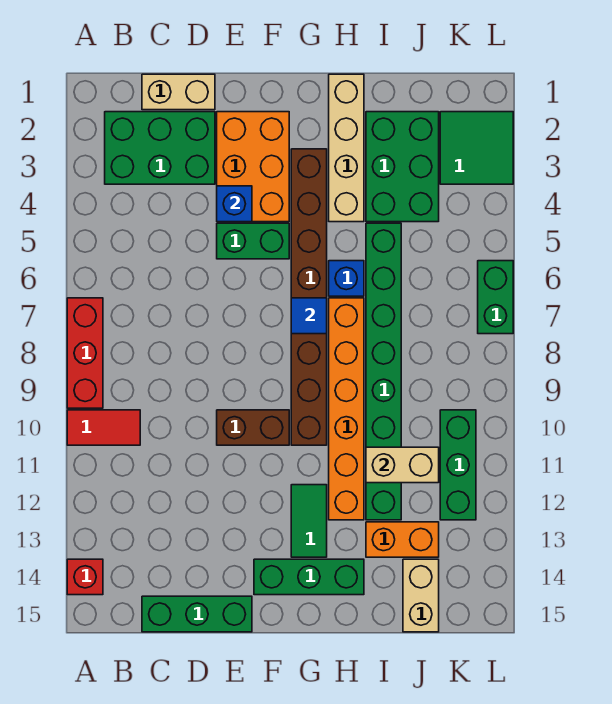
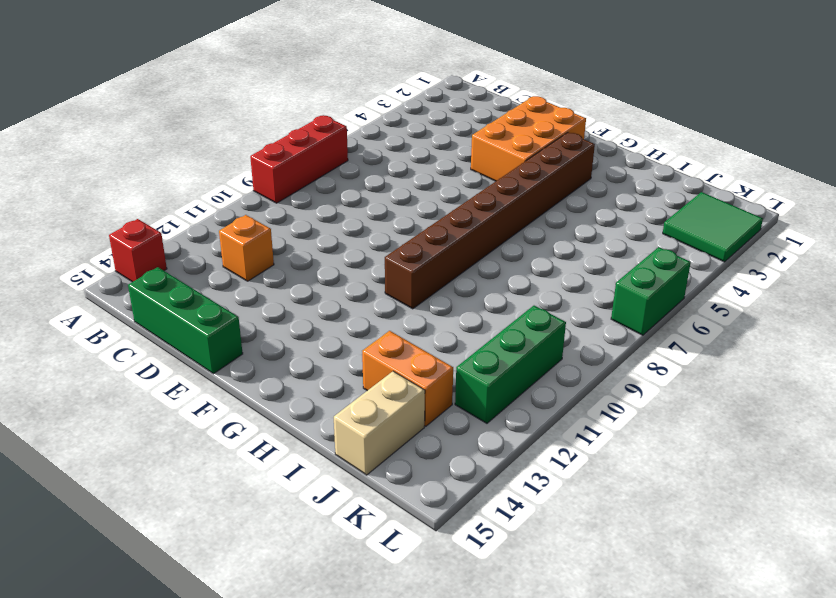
orange brick C12 level 1 -> none
none -> red tile A10:B10 level 1
none -> green brick B2:D3 level 1
none -> tan brick C1:D1 level 1

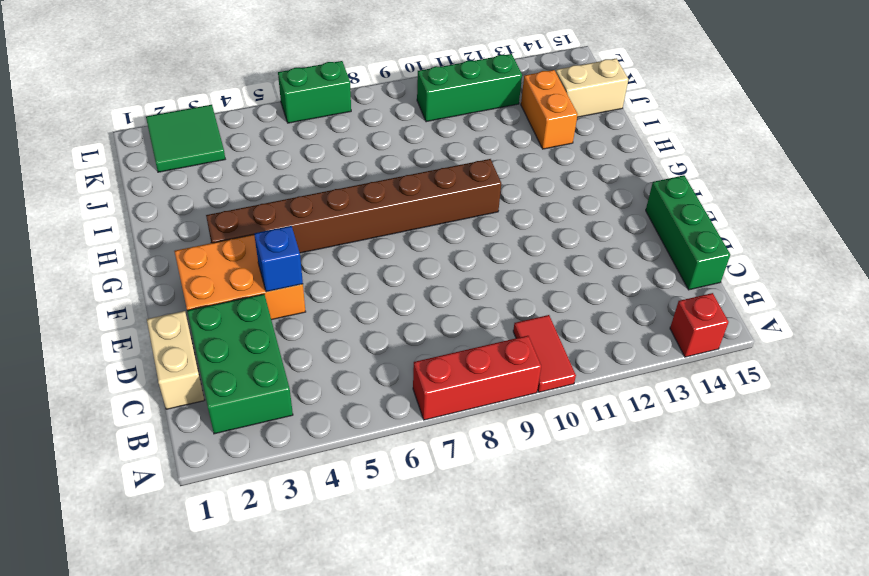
none -> green brick E5:F5 level 1
none -> brown brick E10:F10 level 1
none -> green brick F14:H14 level 1

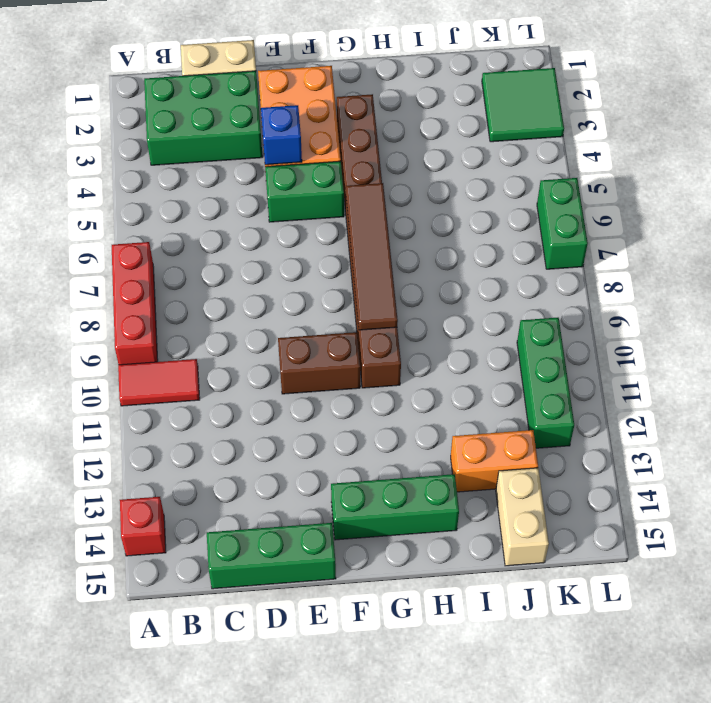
brown tile G6:G9 level 2 -> blue tile G7 level 2
none -> green tile G12:G13 level 1
none -> tan brick H1:H4 level 1
none -> blue brick H6 level 1

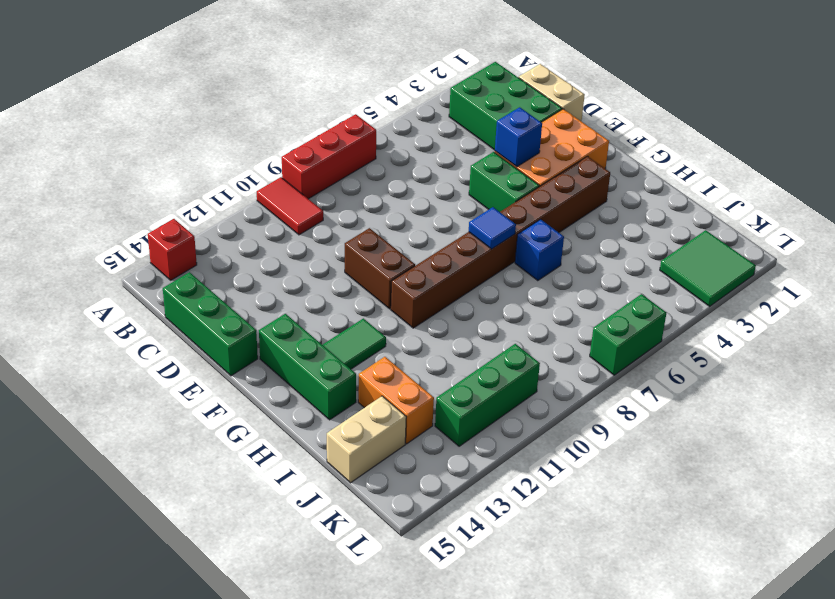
none -> tan brick H1:H4 level 1
none -> orange brick H7:H12 level 1
none -> green brick I2:J4 level 1

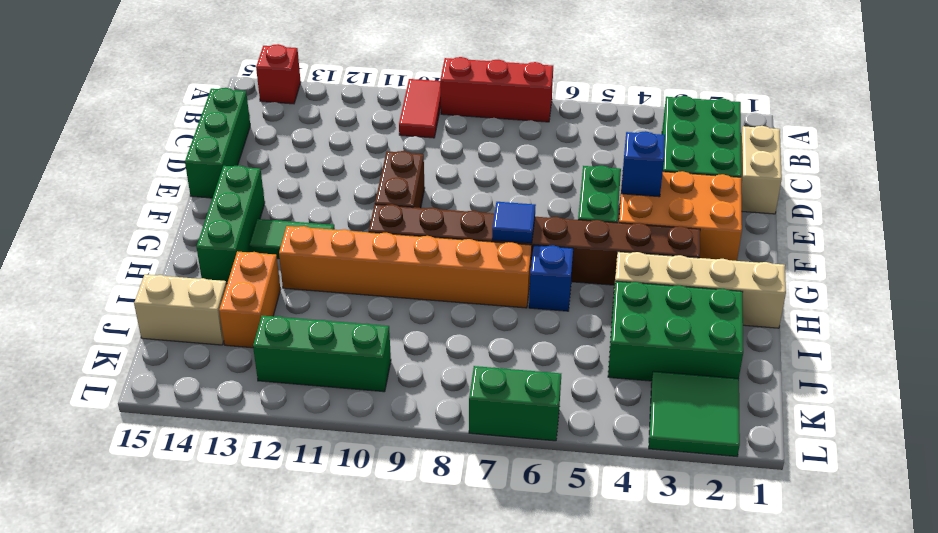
none -> green brick I5:I12 level 1
none -> tan brick I11:J11 level 2

